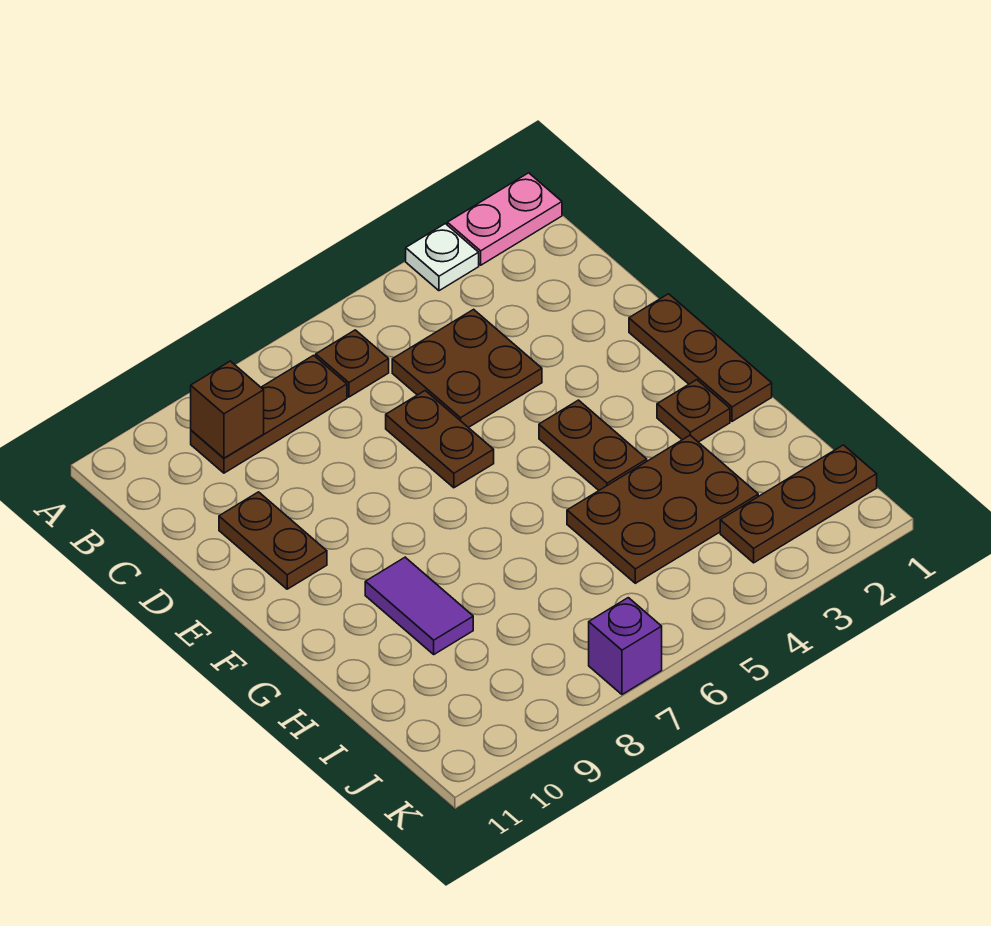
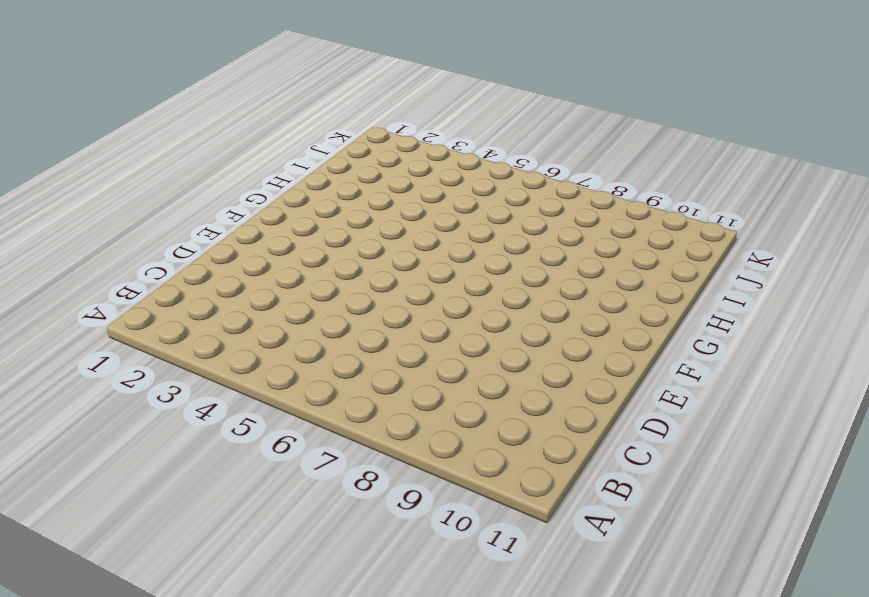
none -> pink plate A1:A2 level 1
none -> white plate A3 level 1
none -> brown plate B6 level 1

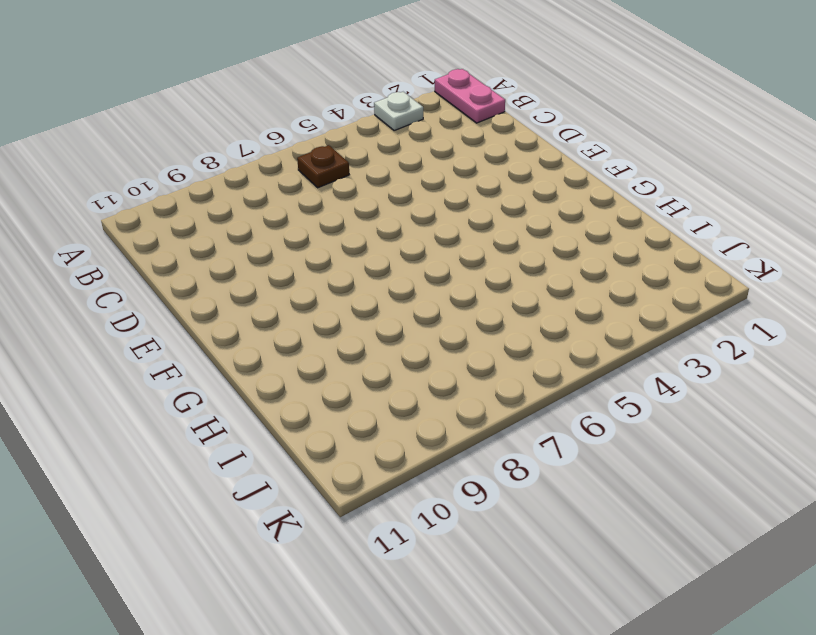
pink plate A1:B1 level 1 -> pink plate A1:A2 level 1
none -> brown plate B7:B9 level 1
none -> brown plate C4:D5 level 1
none -> brown plate D6:E6 level 1

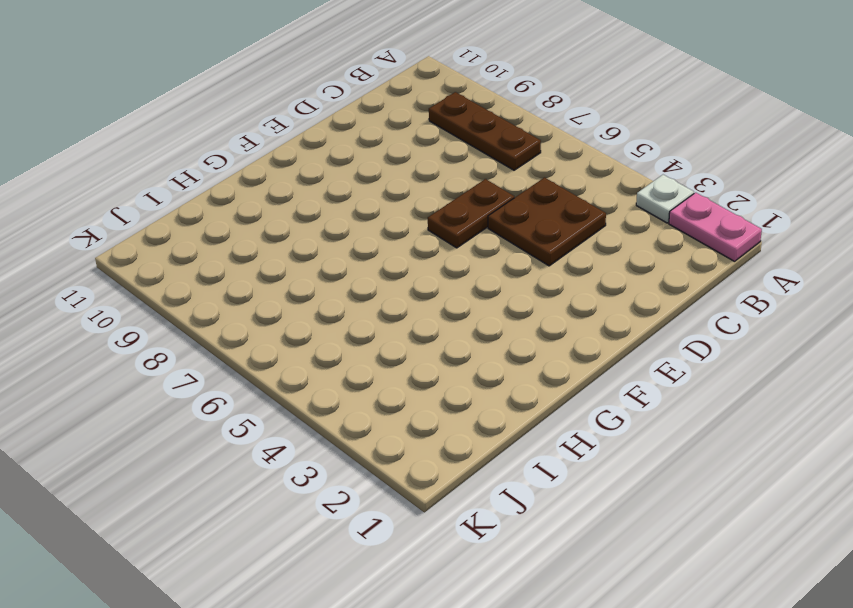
none -> brown plate B6 level 1
none -> brown plate D10:E10 level 1
none -> brown plate E1:G1 level 1

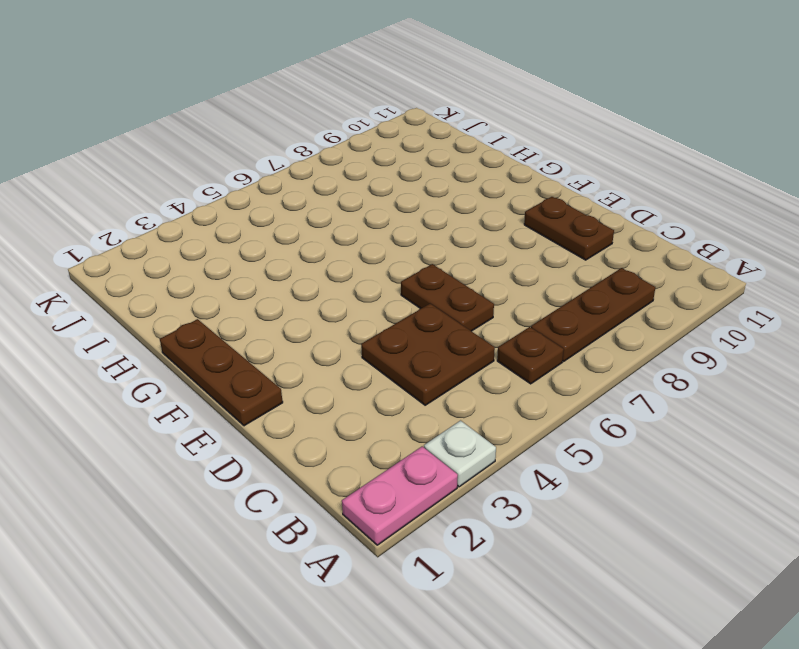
none -> brown plate F4:G4 level 1
none -> brown plate G2 level 1
none -> purple tile G9:H9 level 1

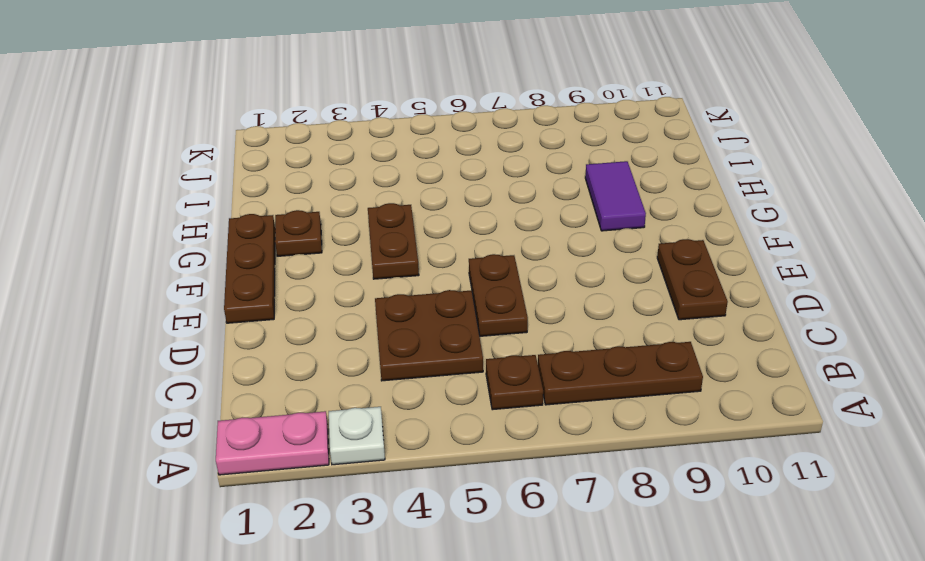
none -> brown plate H3:I5 level 1
none -> brown plate J1:J3 level 1
none -> purple brick K7 level 1

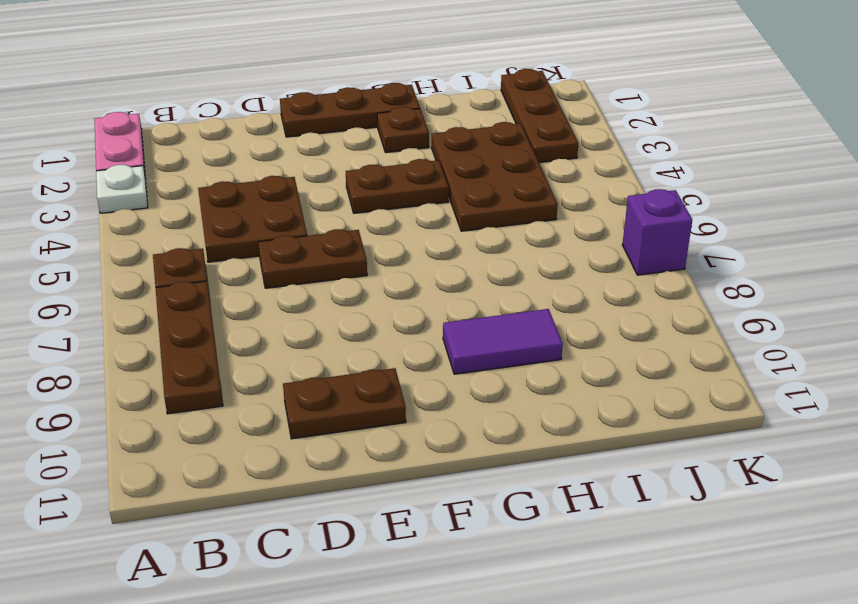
none -> brown brick B9 level 2

